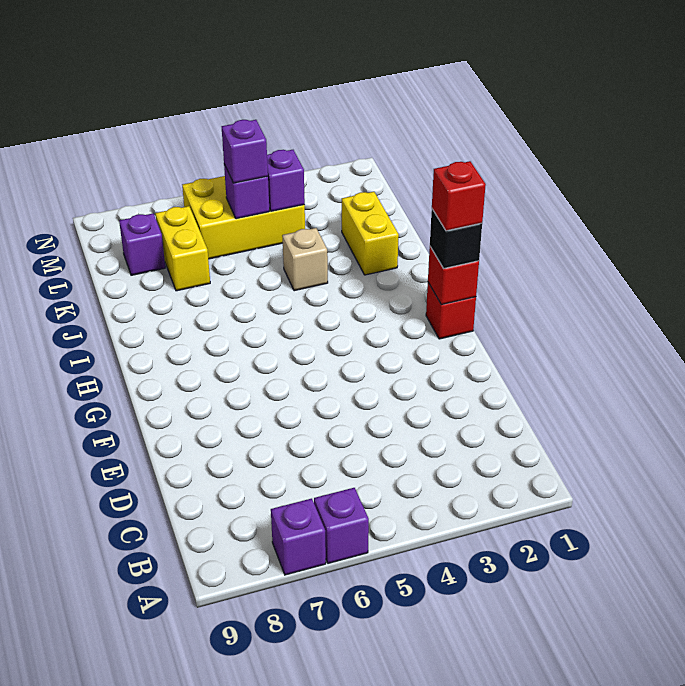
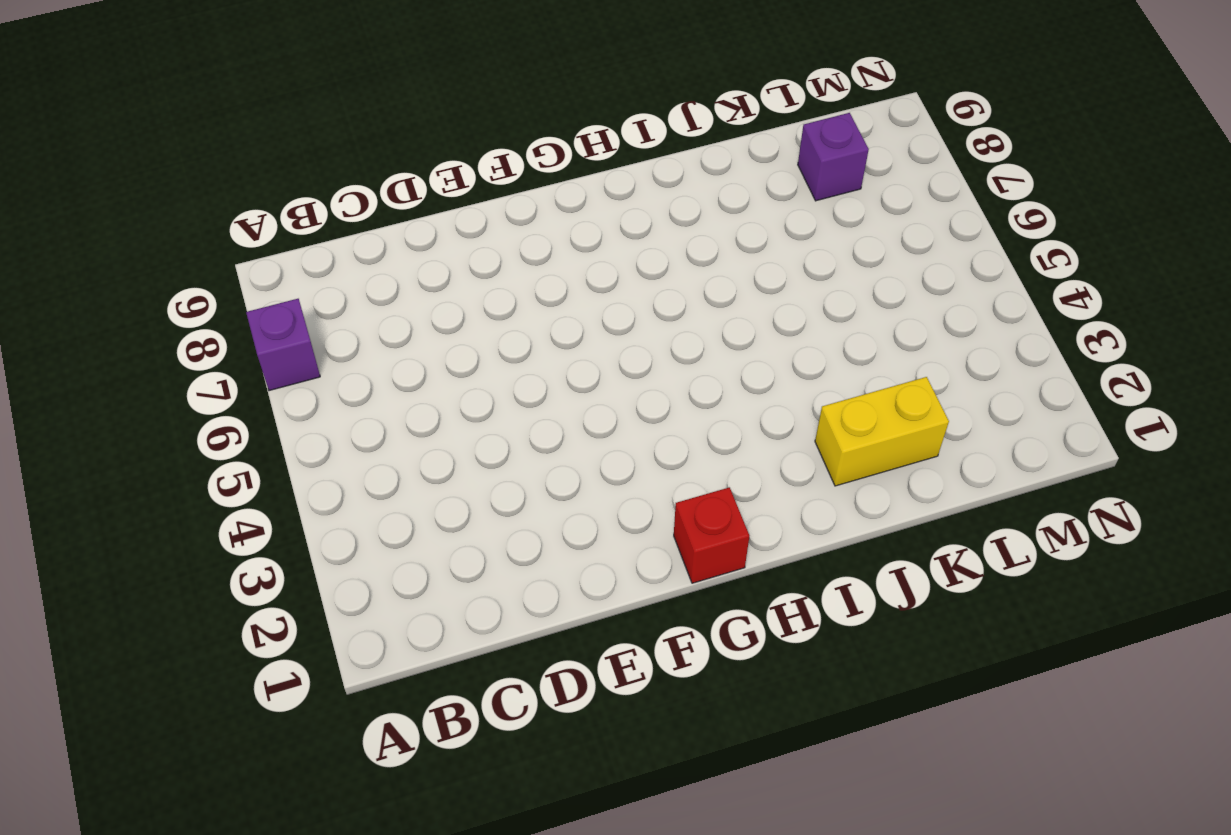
none -> purple brick A6 level 1
none -> tan brick J4 level 1
none -> yellow brick K7:L7 level 1

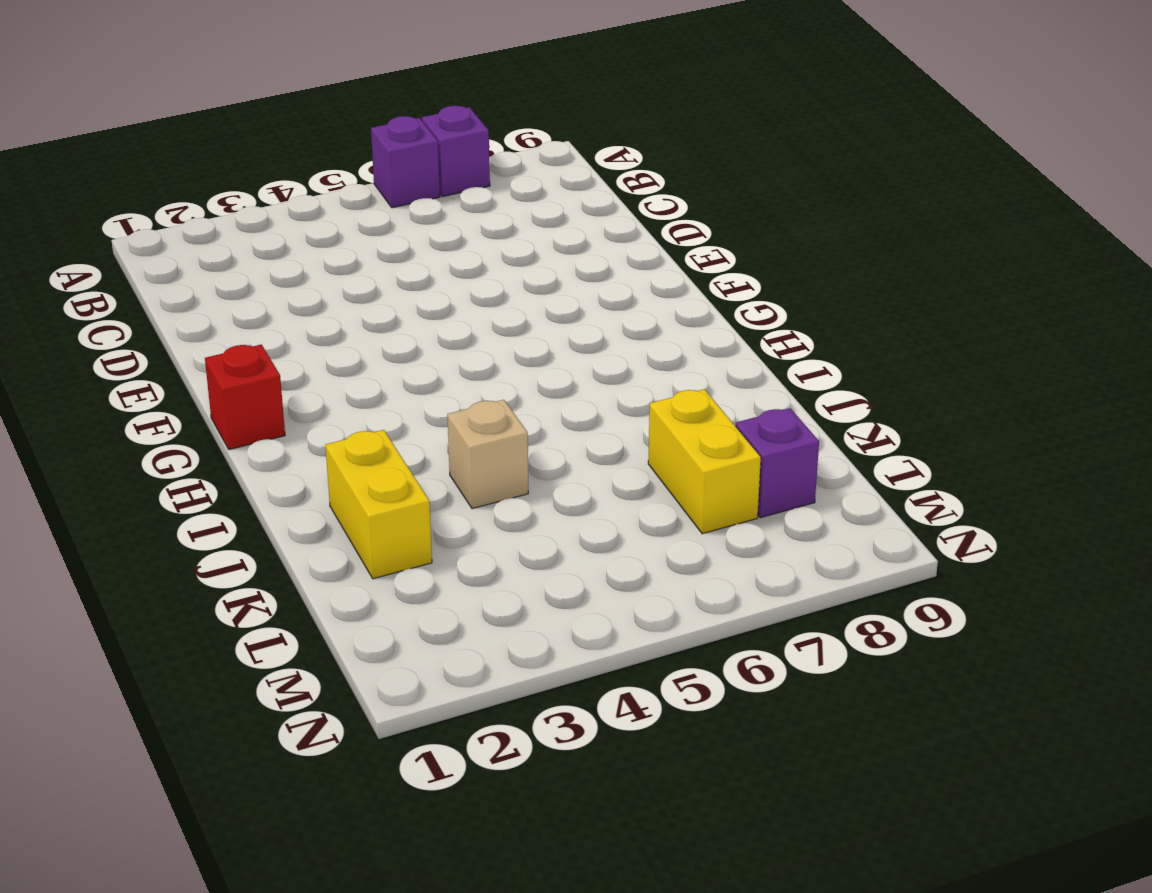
none -> yellow brick L4:M6 level 1
none -> red brick G1 level 2
none -> purple brick L4 level 2

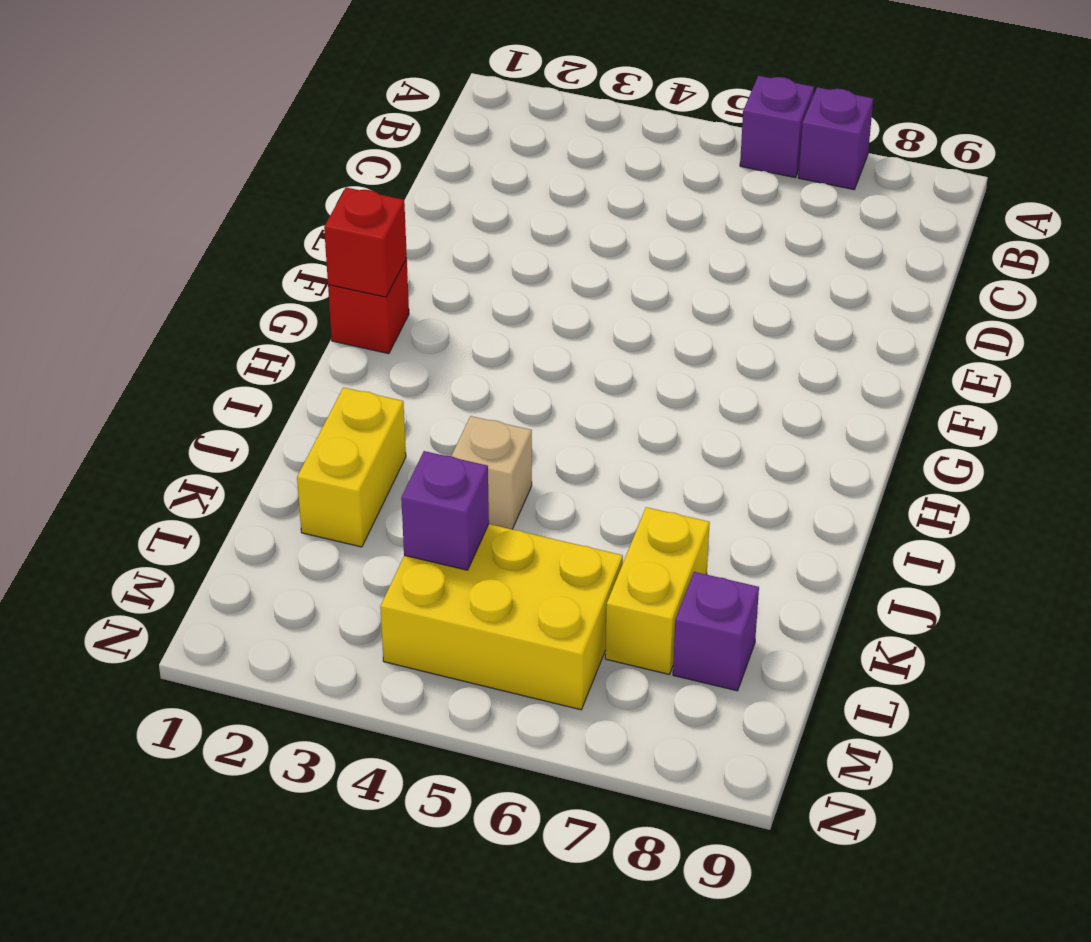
none -> purple brick L5 level 2
none -> black brick G1 level 3
none -> purple brick L5 level 3

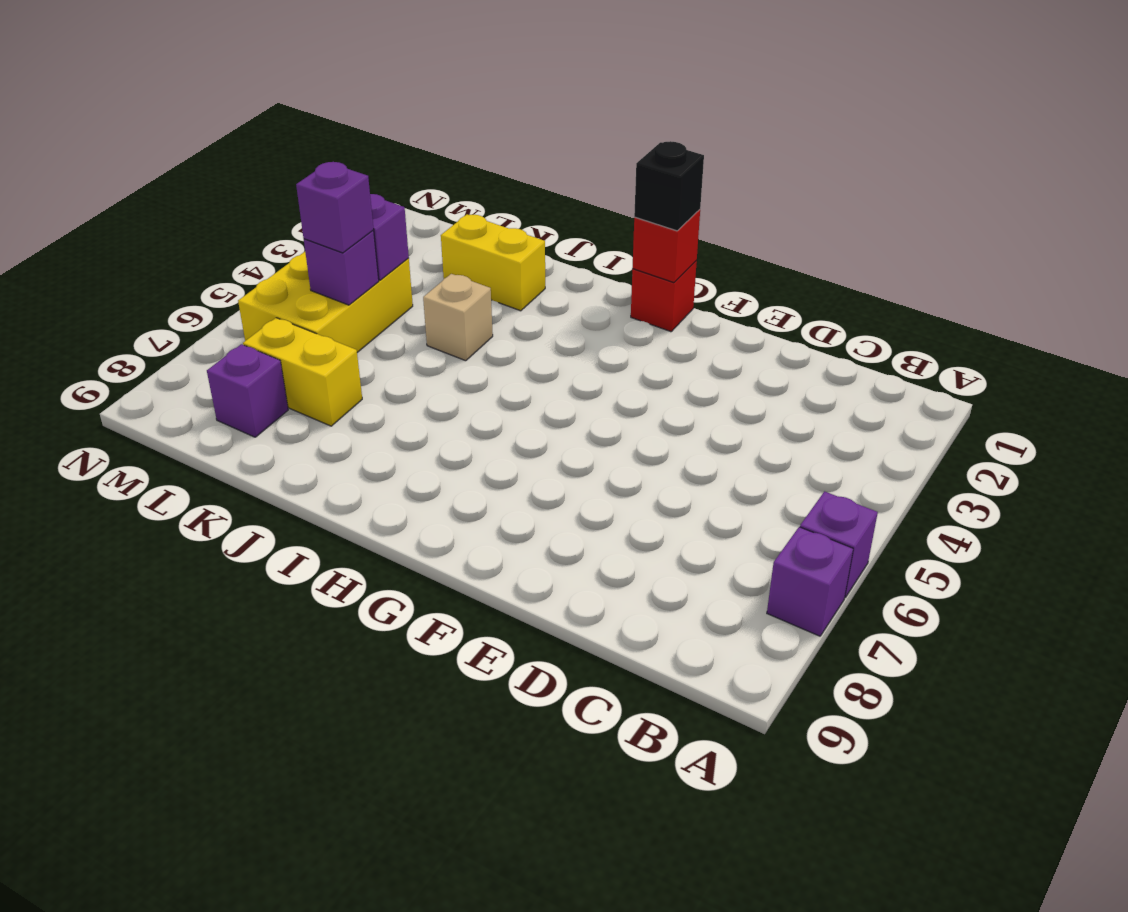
none -> red brick G1 level 4

